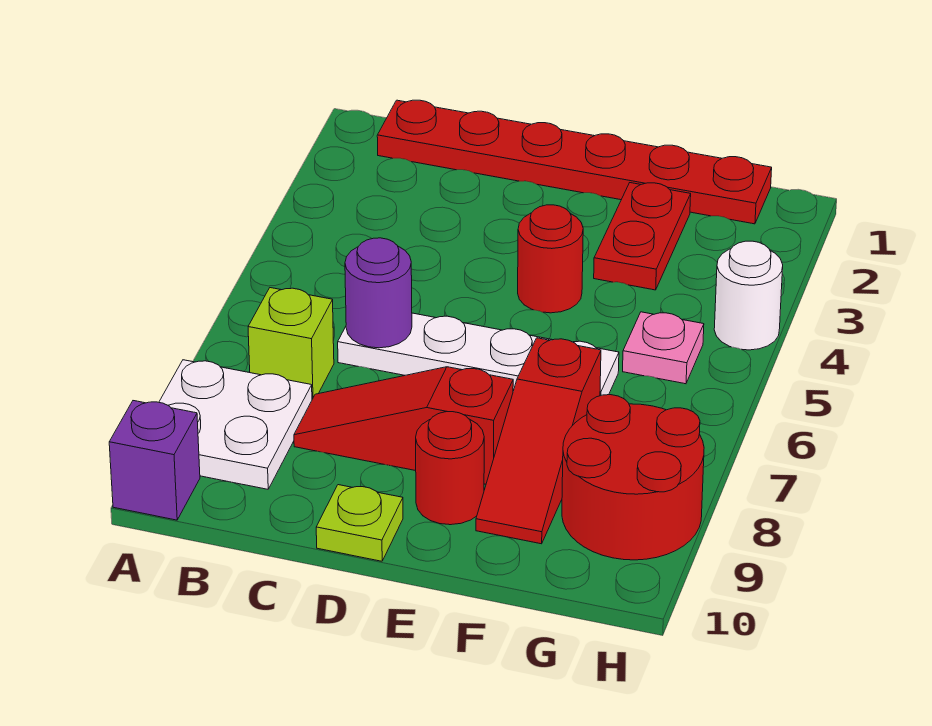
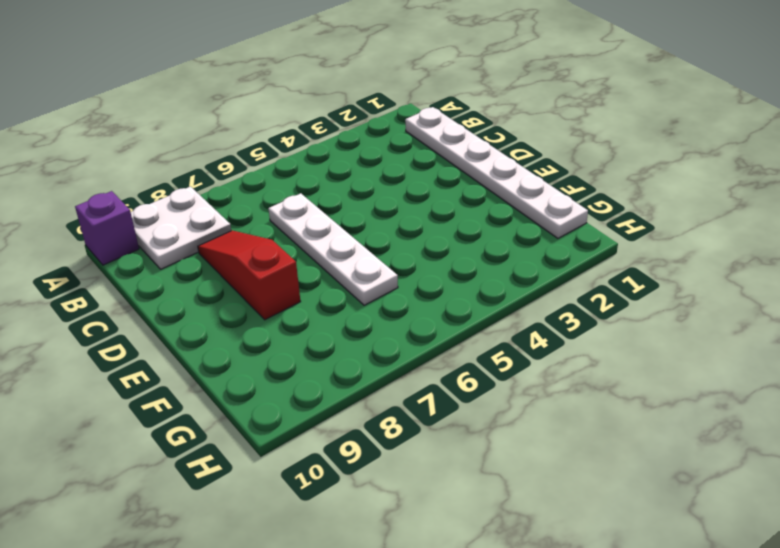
white plate B1:G1 level 1 -> red plate B1:G1 level 1
none -> lime brick B7 level 1
none -> lime plate D10 level 1
none -> red round brick E4 level 1

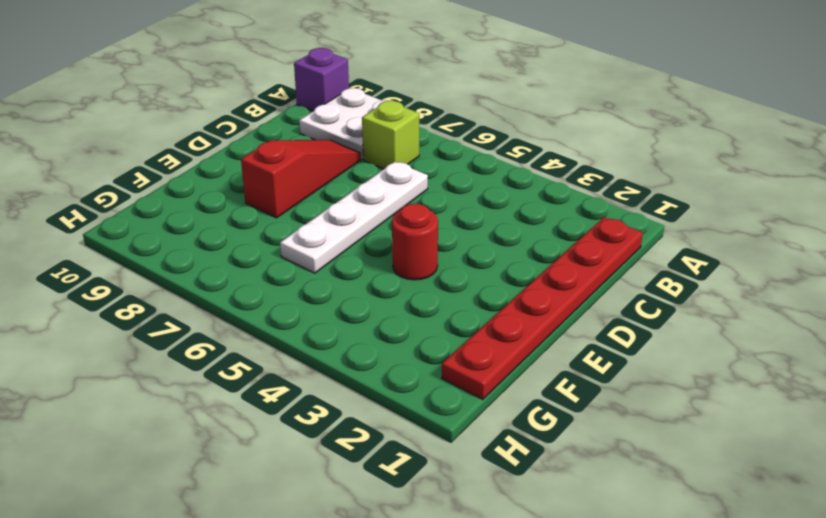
none -> lime plate D10 level 1
none -> red round brick E9 level 1
none -> red plate F2:F3 level 1

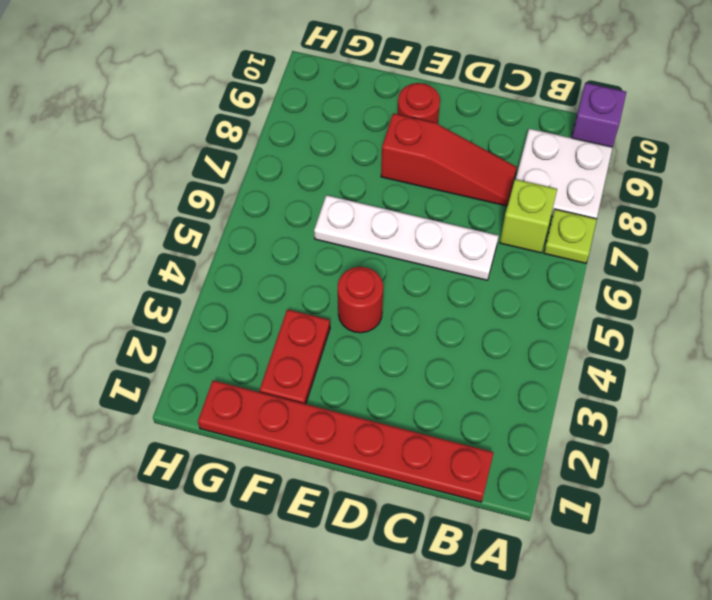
lime plate A7 level 1 -> lime plate D10 level 1
none -> red slope F7:F9 level 1 top 7
none -> pink plate G5 level 1
none -> red round brick G8:H9 level 1

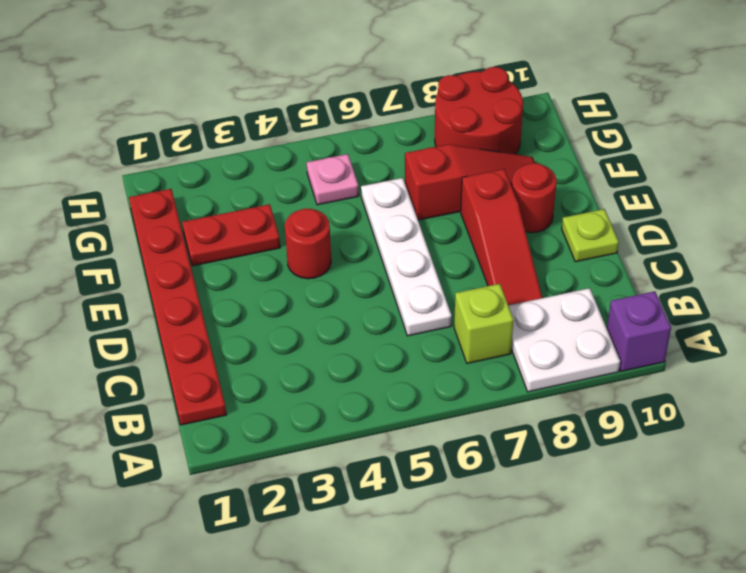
none -> white round brick H4 level 1
none -> purple round brick C6 level 2

